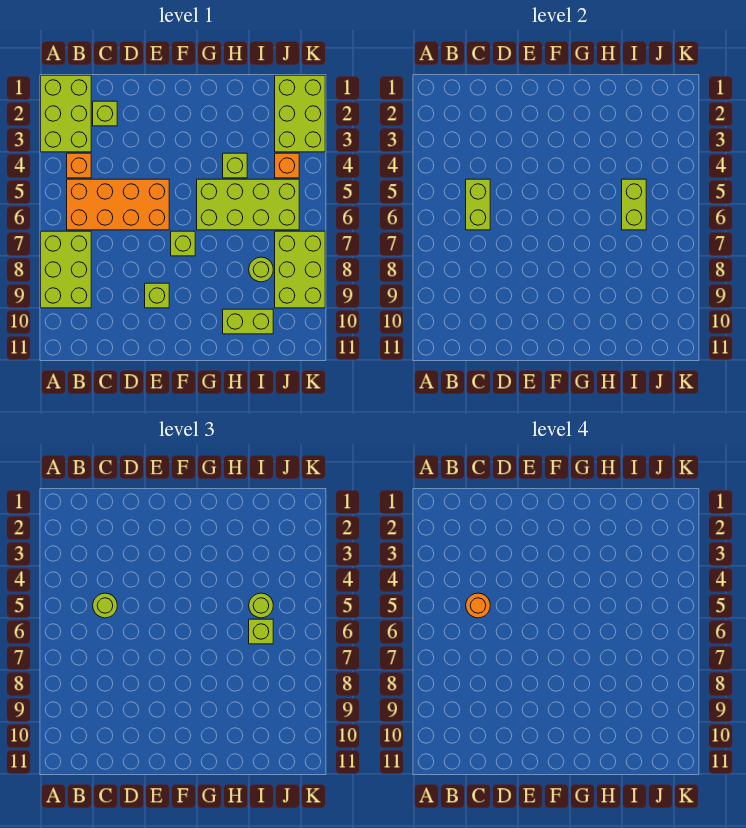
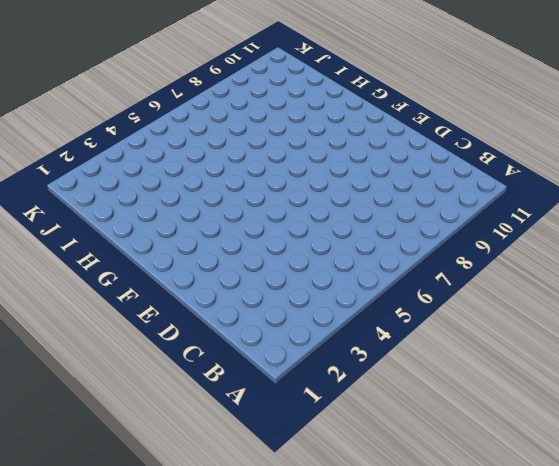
none -> lime brick A1:B3 level 1
none -> lime brick A7:B9 level 1
none -> orange brick B4 level 1

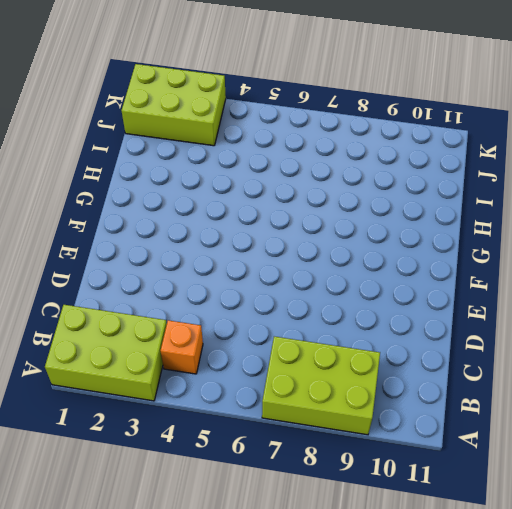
none -> orange brick B5:E6 level 1
none -> lime brick C2 level 1
none -> lime brick E9 level 1

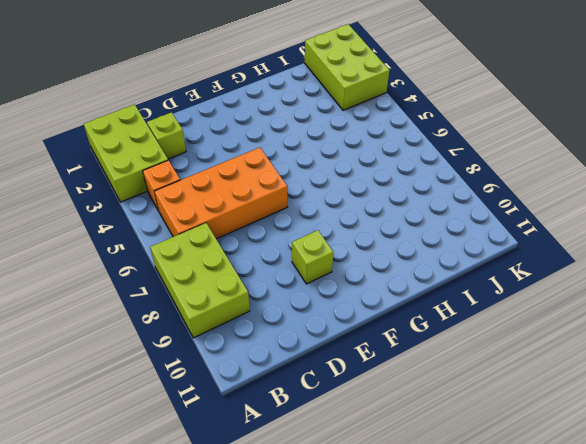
none -> lime brick F7 level 1
none -> lime brick G5:J6 level 1
none -> lime brick H4 level 1

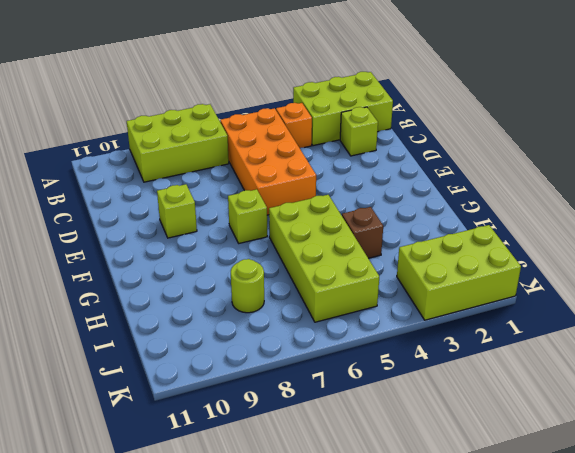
brown brick H4 level 1 -> lime brick H4 level 1
none -> lime brick H10:I10 level 1
none -> orange brick J4 level 1
none -> lime brick J7:K9 level 1

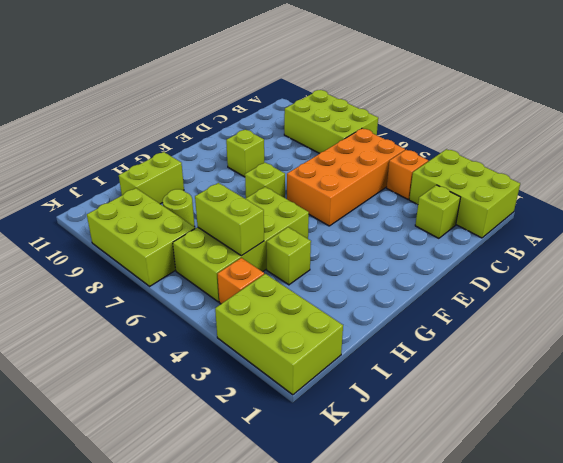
none -> lime brick C5:C6 level 2
none -> lime round brick C5 level 3
none -> lime round brick I5 level 3

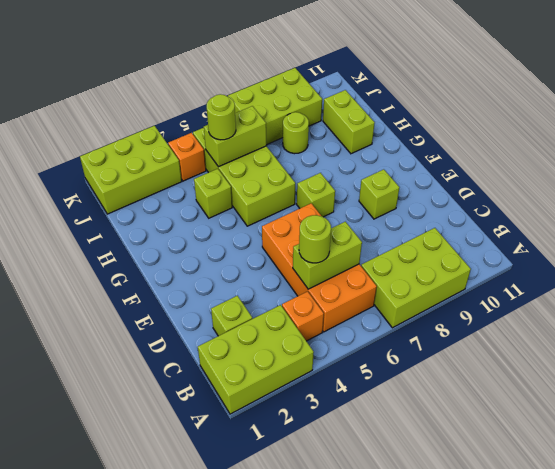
none -> lime brick I6 level 3
none -> orange round brick C5 level 4

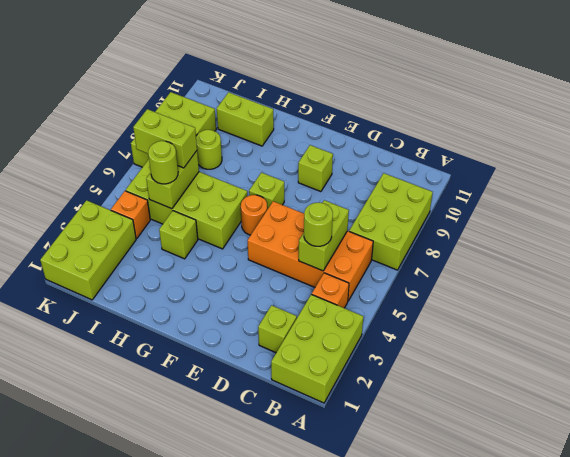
orange round brick F6 level 1 -> orange round brick C5 level 4
lime brick I6:J6 level 3 -> lime brick I6 level 3

